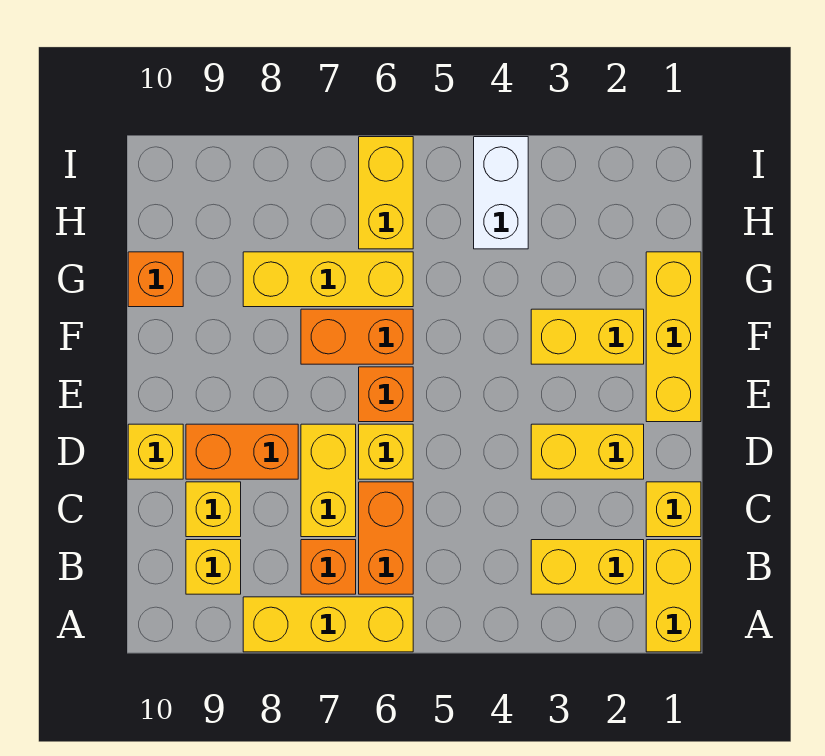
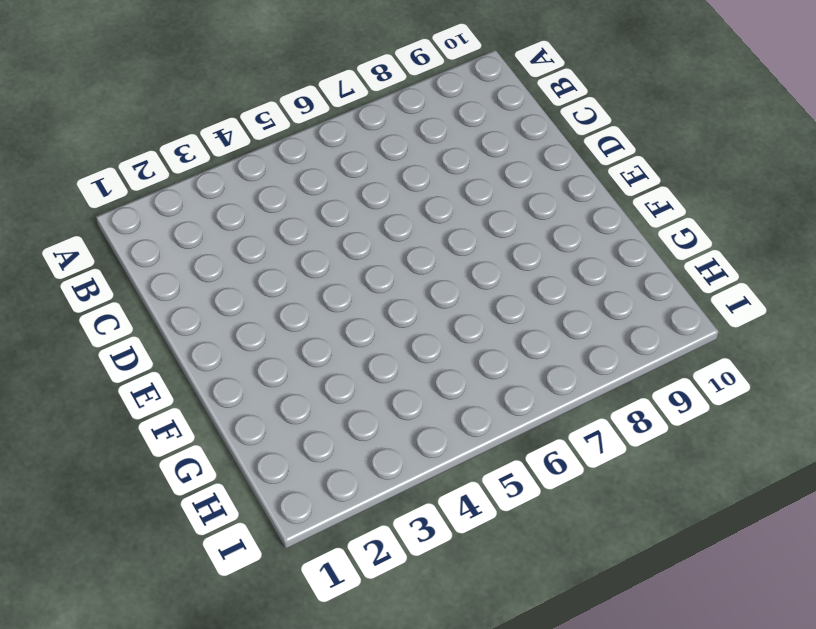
none -> yellow brick A1:B1 level 1
none -> yellow brick A6:A8 level 1
none -> yellow brick B2:B3 level 1

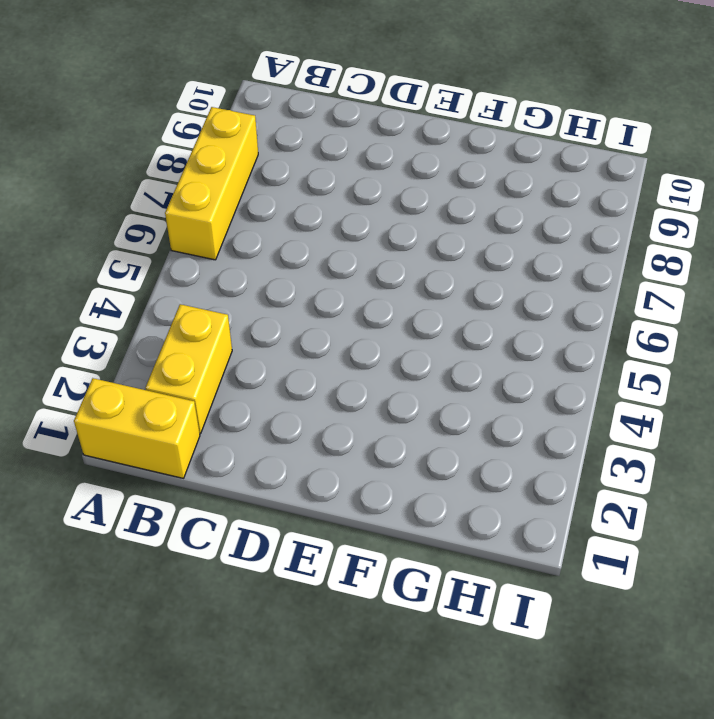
none -> orange brick B6:C6 level 1
none -> orange brick B7 level 1
none -> yellow brick B9 level 1

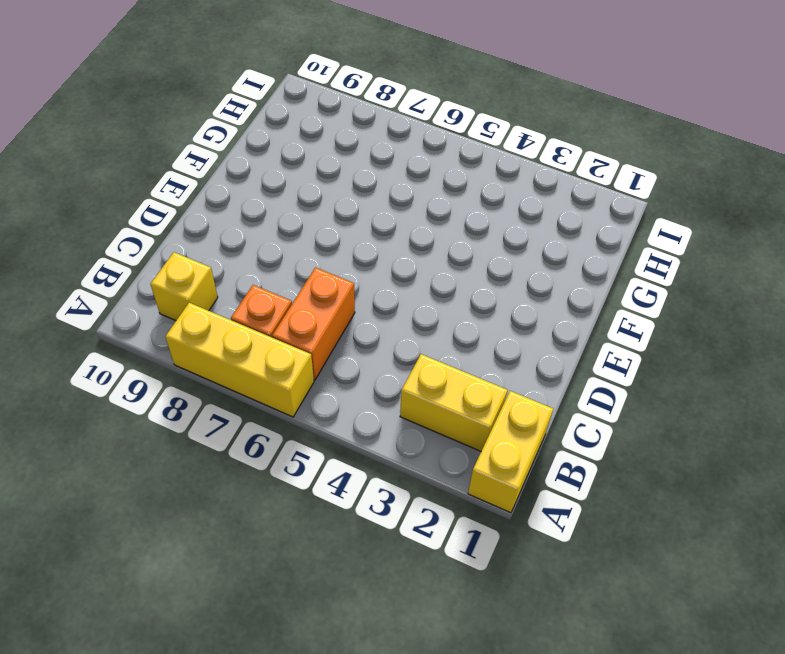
none -> yellow brick C1 level 1
none -> yellow brick C7:D7 level 1
none -> yellow brick C9 level 1

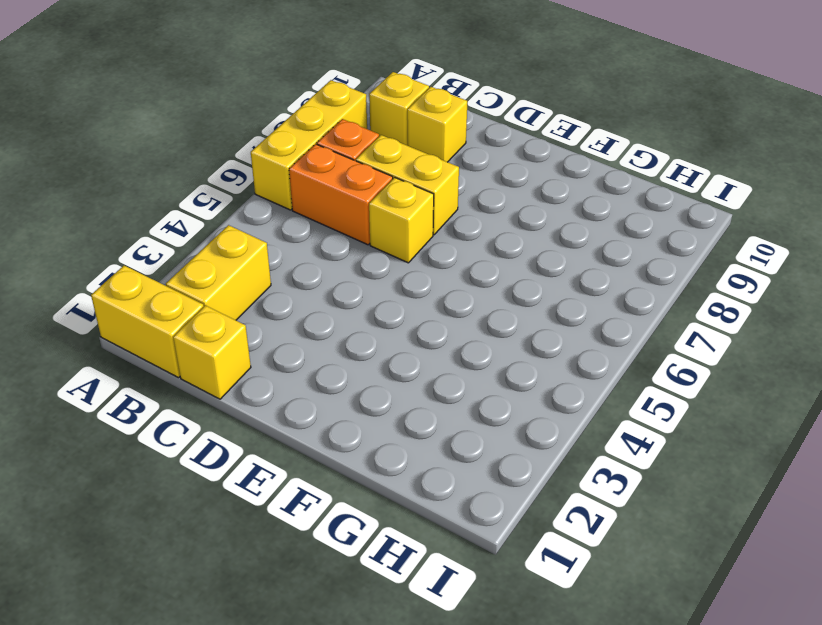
none -> yellow brick D2:D3 level 1
none -> orange brick D8:D9 level 1
none -> yellow brick D10 level 1

